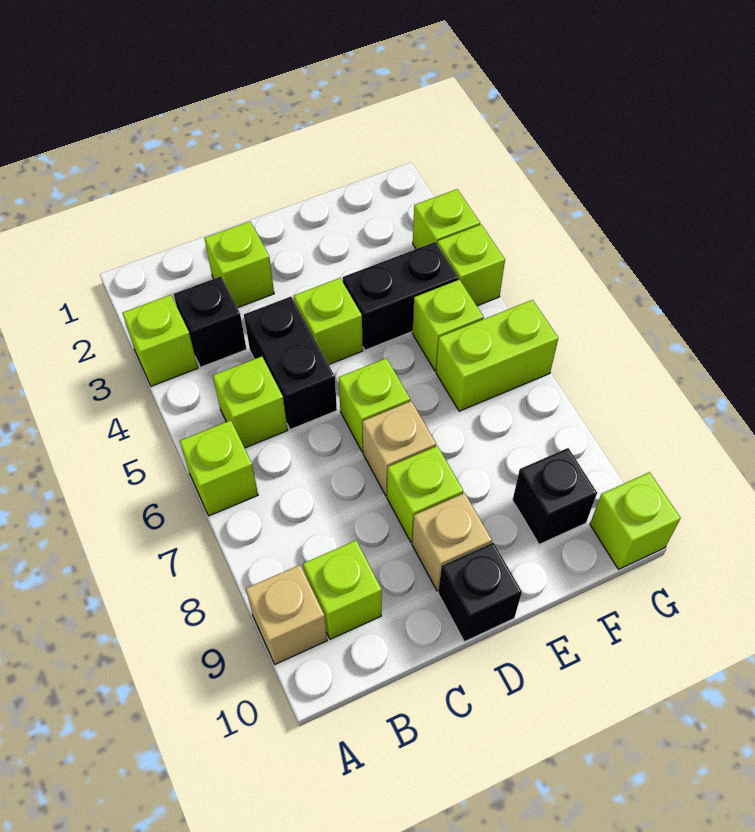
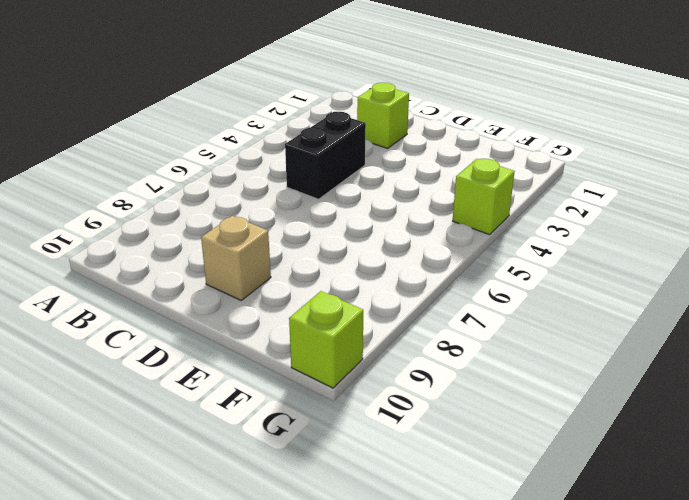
none -> lime brick A3 level 1
none -> lime brick A6 level 1
none -> tan brick A9 level 1

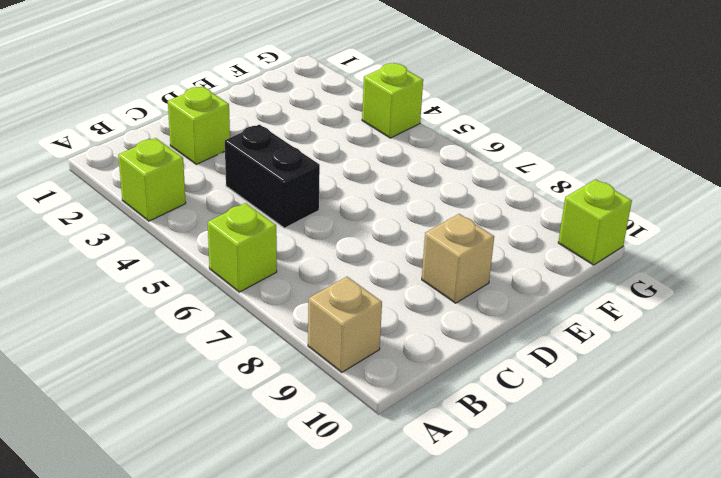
none -> black brick B3 level 1
none -> lime brick B5 level 1
none -> lime brick B9 level 1

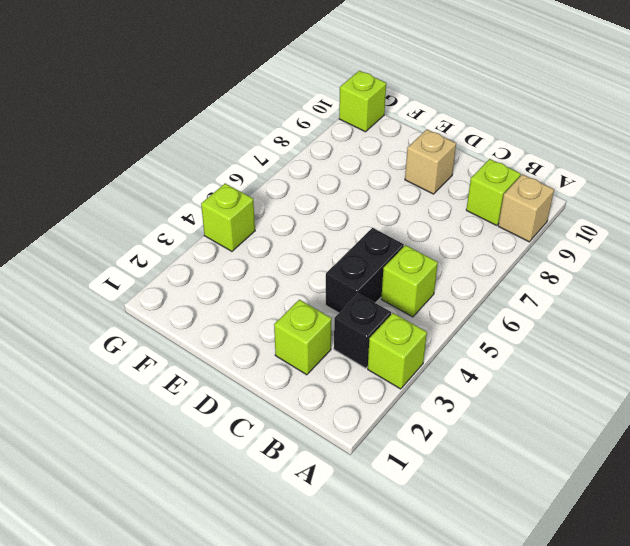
none -> lime brick A6 level 1
none -> lime brick D4 level 1
none -> lime brick D6 level 1

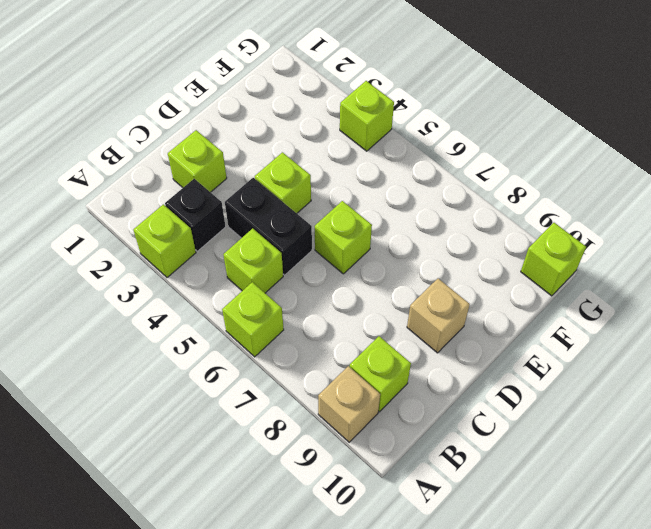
none -> tan brick D7 level 1
none -> lime brick D8 level 1
none -> black brick D10 level 1

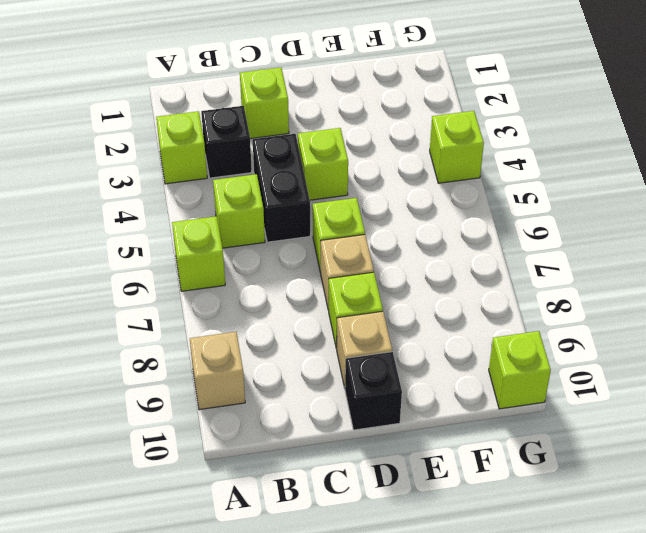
none -> lime brick B9 level 1
none -> black brick E4:F4 level 1
none -> lime brick F5 level 1

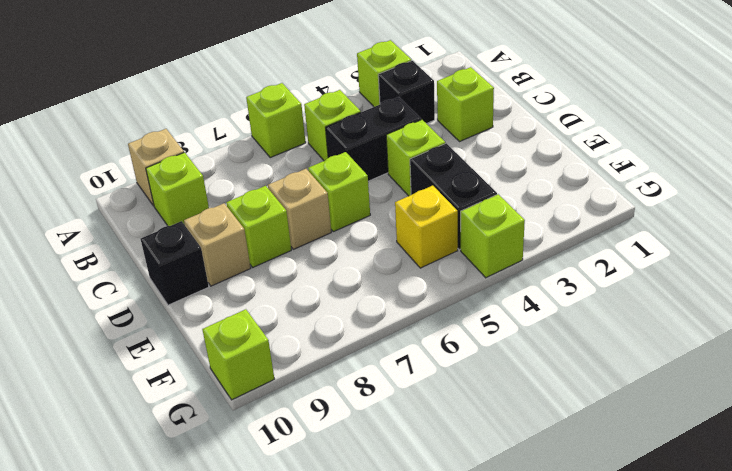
yellow brick F5 level 1 -> lime brick F5 level 1
none -> lime brick F6:G6 level 1
none -> black brick F9 level 1
none -> lime brick G3 level 1

